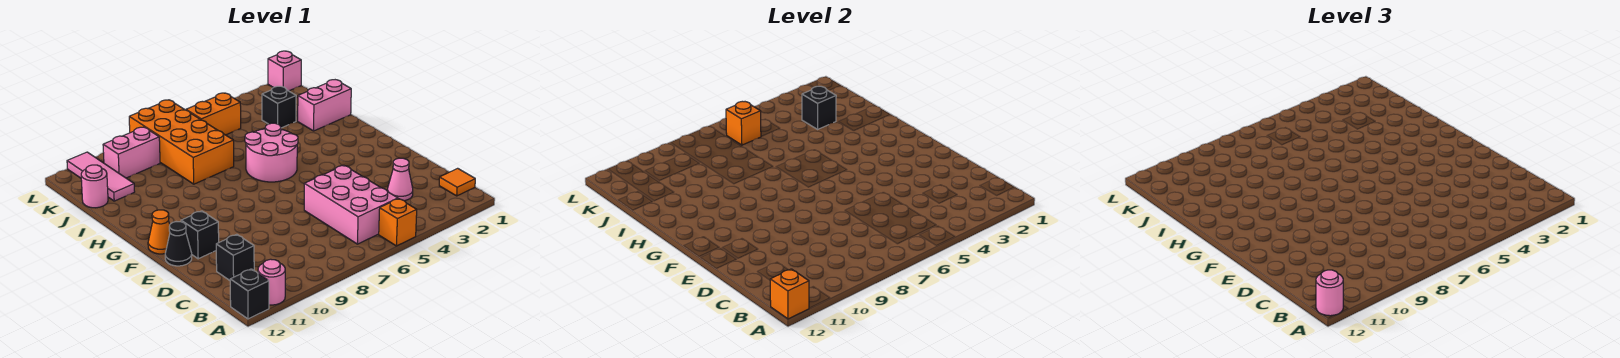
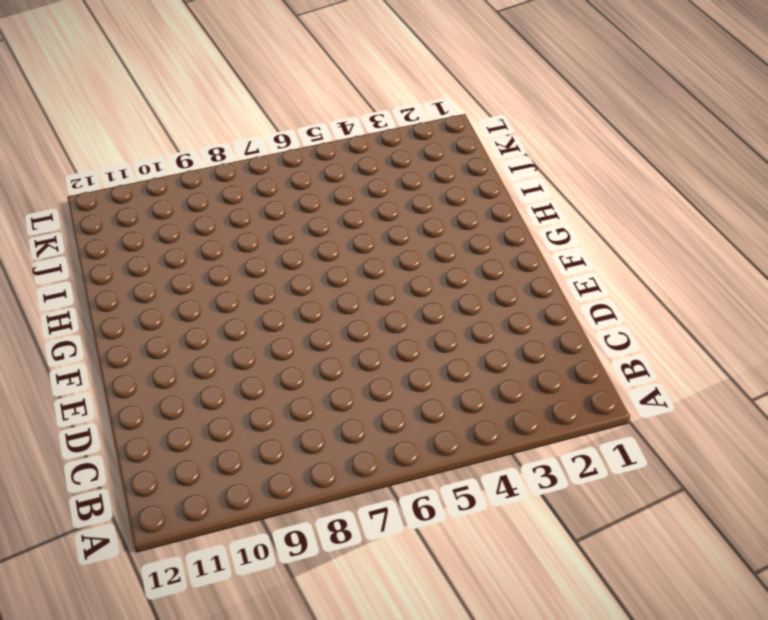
none -> orange brick A5 level 1
none -> pink round brick A11 level 1
none -> black brick A12 level 1

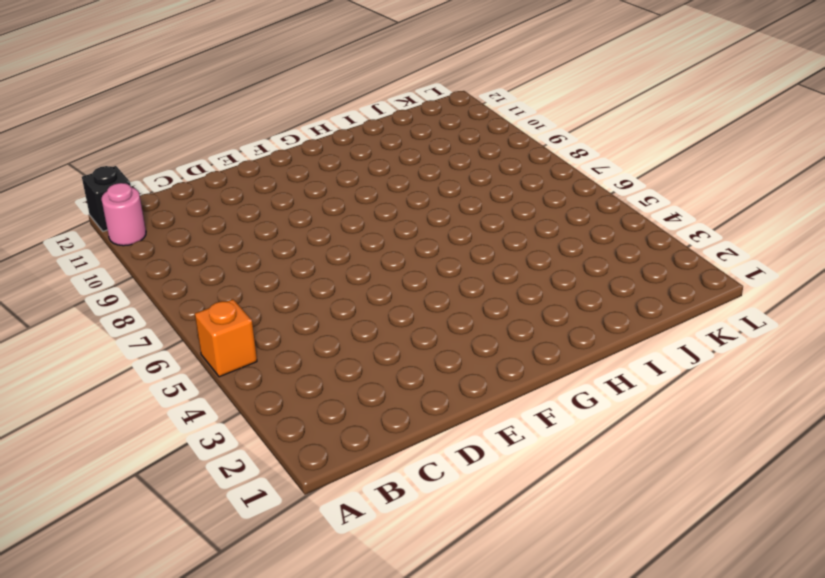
none -> orange tile B1 level 1
none -> pink brick B5:D6 level 1
none -> pink cone C3 level 1

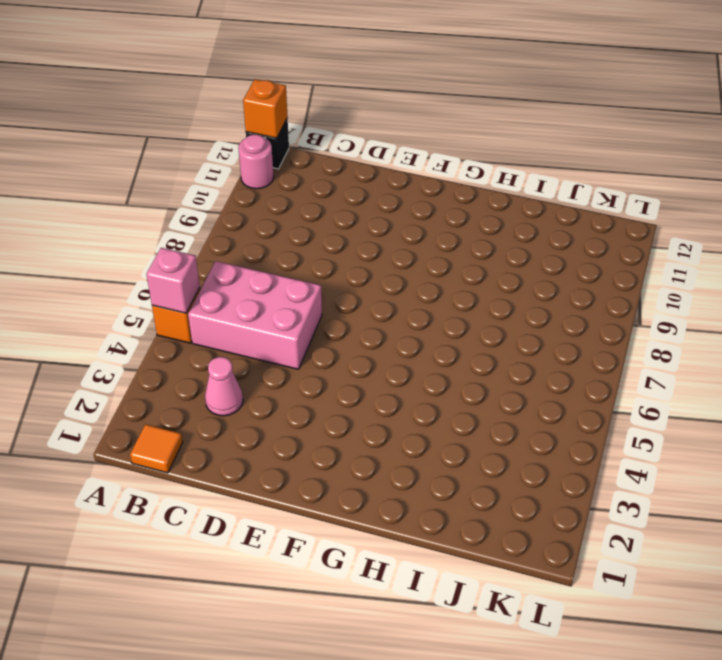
pink brick A5 level 2 -> pink brick L1 level 1
none -> black brick C11 level 1
none -> black brick E11 level 1
none -> black cone E12 level 1

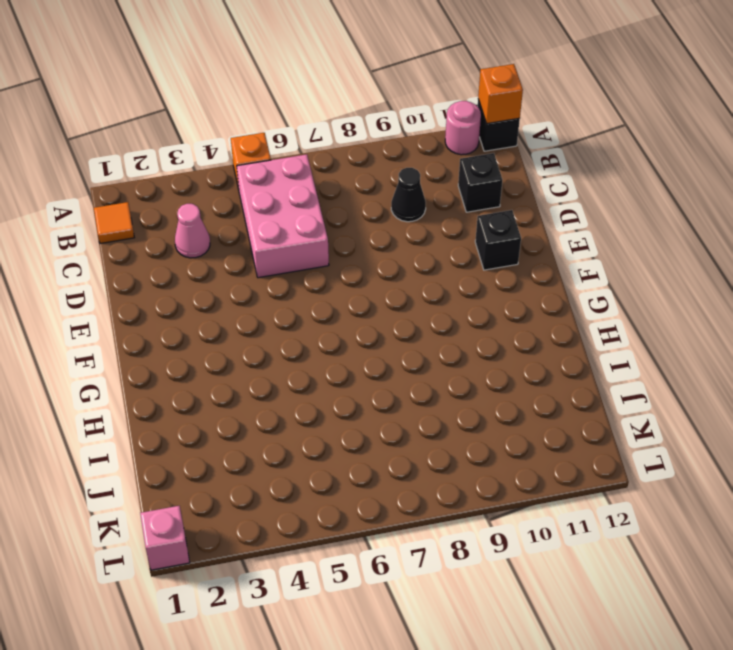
black cone C9 level 1 -> black cone E12 level 1
none -> orange cone F12 level 1
none -> pink round brick G5:H6 level 1
none -> pink brick I1:I2 level 1

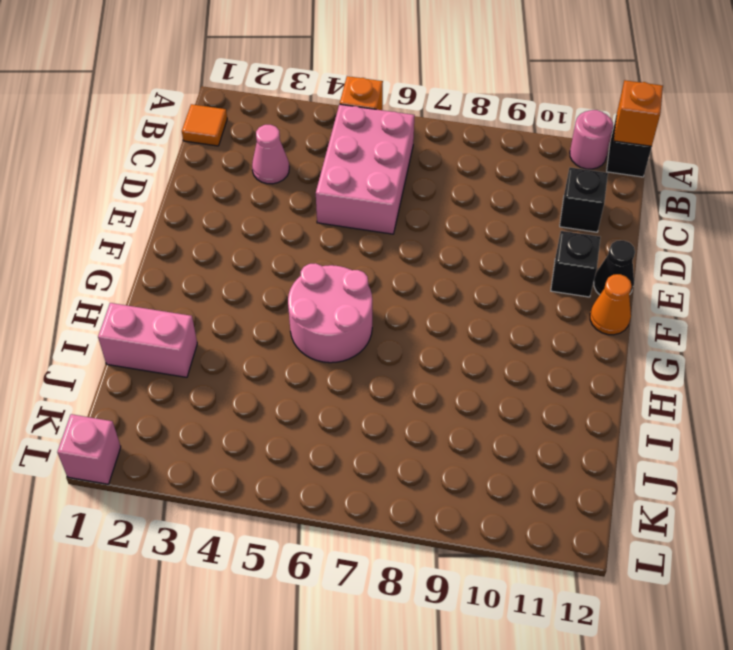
none -> orange brick I7:L8 level 1
none -> black brick J3 level 1
none -> pink tile J11:L11 level 1

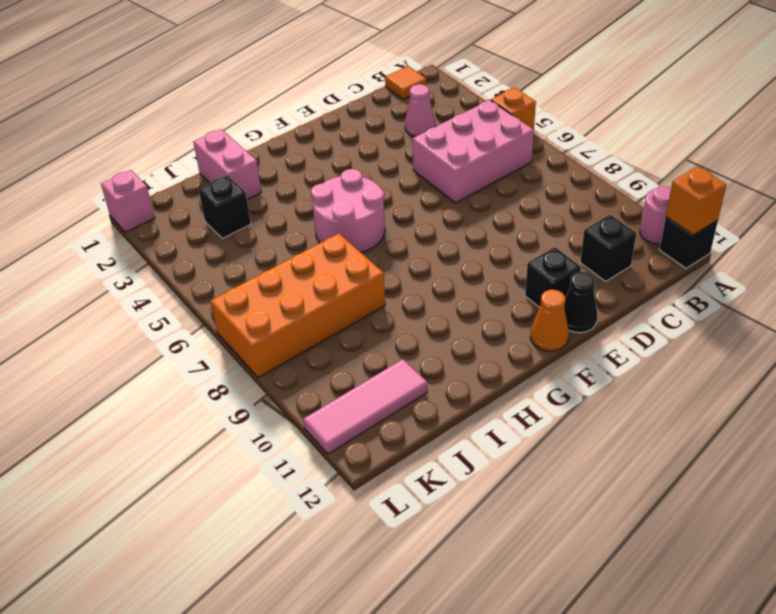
none -> pink round brick J12 level 1
none -> orange brick K5:K6 level 1
none -> pink brick K9:K10 level 1

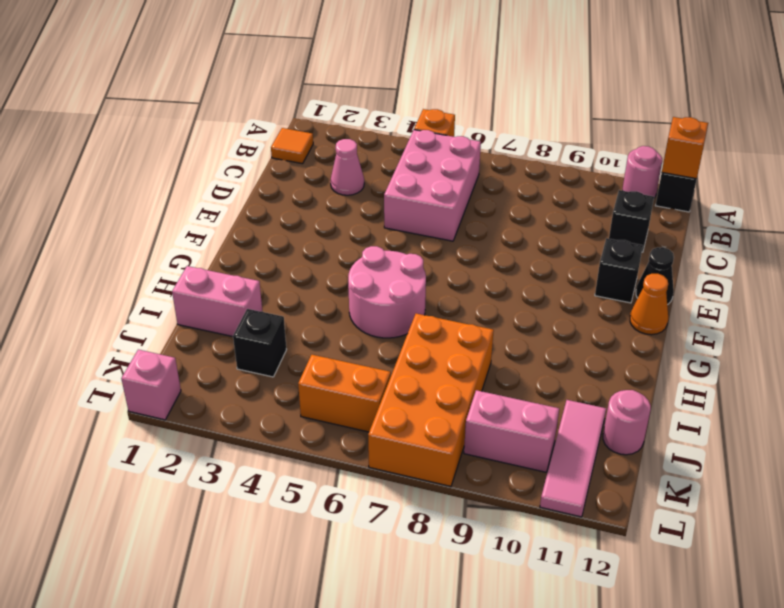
none -> black brick J3 level 2
none -> orange brick K6 level 2
none -> pink round brick A12 level 3

